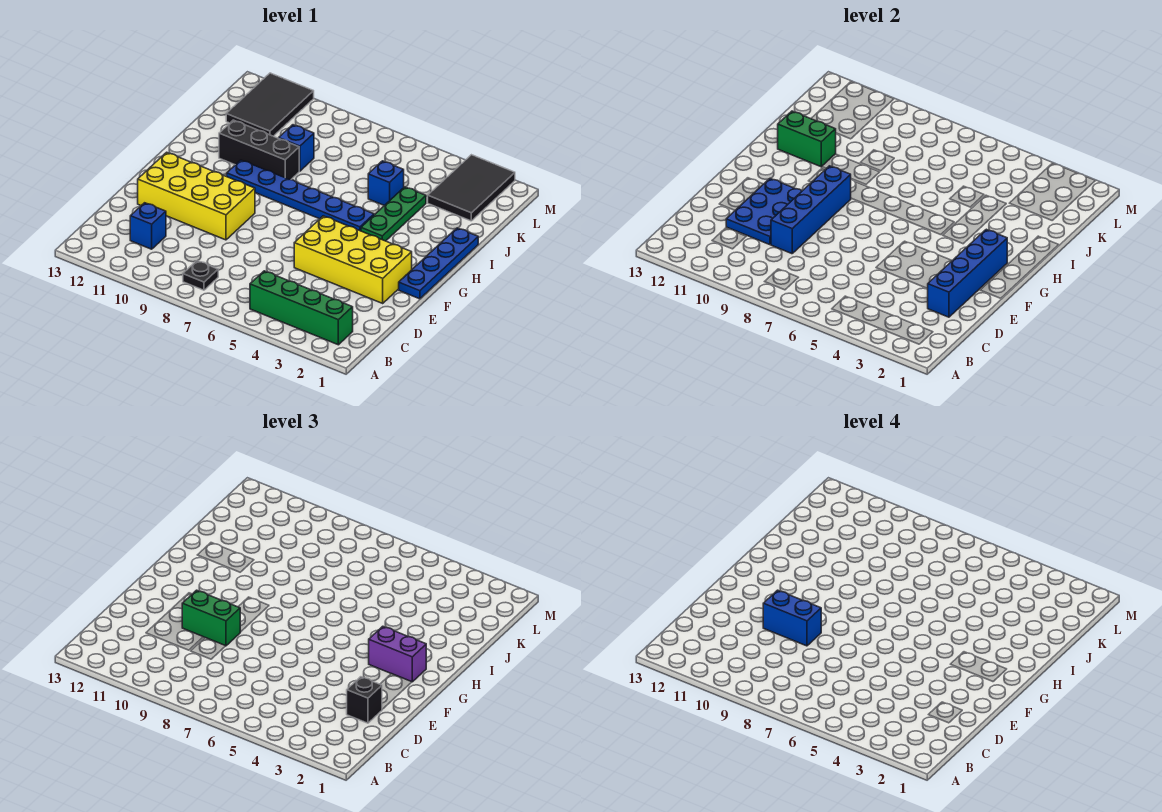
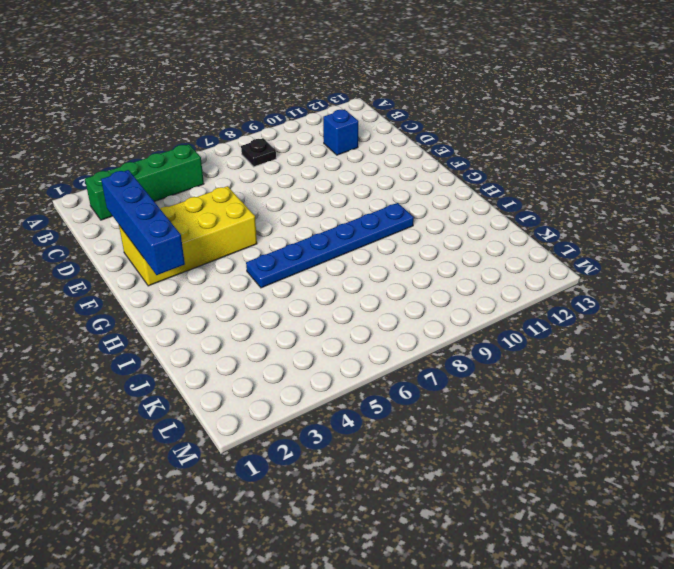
none -> yellow brick E9:F12 level 1
none -> blue plate F1:I1 level 1
none -> green plate H4:J4 level 1

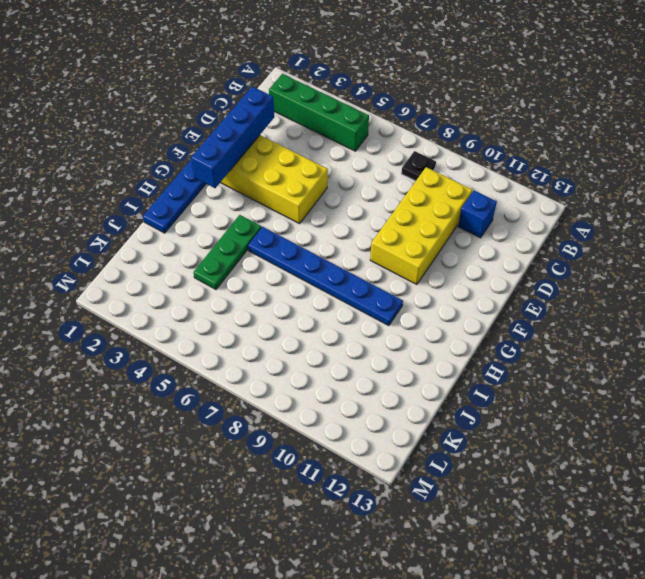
yellow brick C9:F10 level 1 -> yellow brick E9:F12 level 1
none -> black brick I9:I11 level 1
none -> blue brick J5 level 1
none -> blue brick J9 level 1

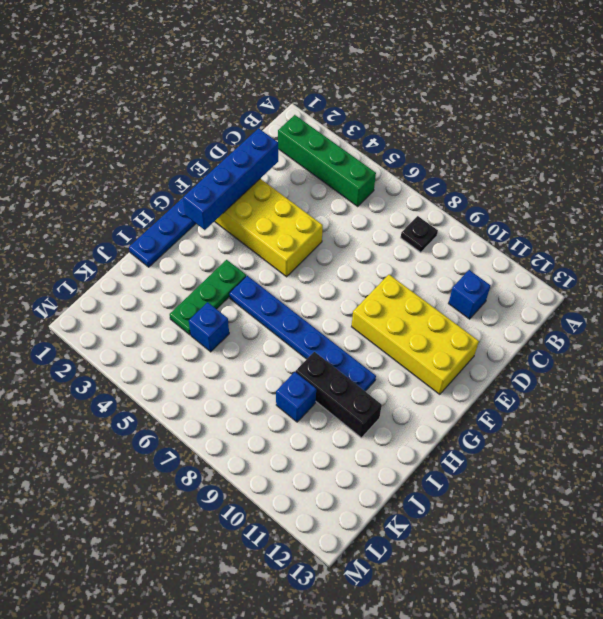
none -> black tile K2:M3 level 1
none -> black tile K11:M12 level 1
none -> blue brick D9:G9 level 2

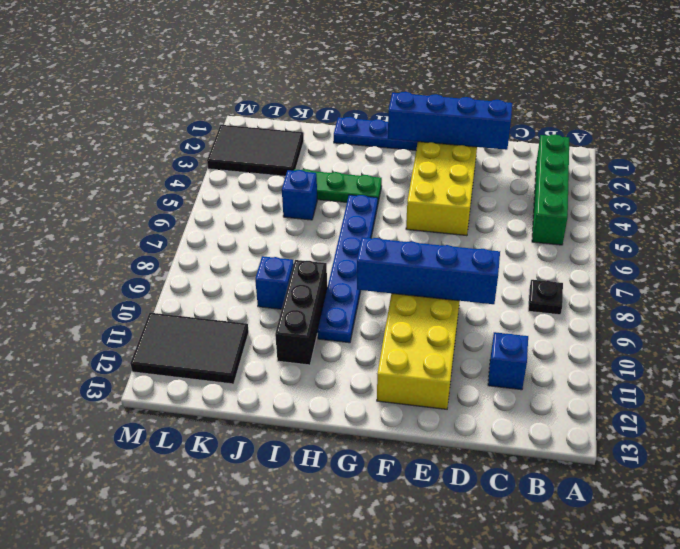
none -> blue plate D10:F11 level 2
none -> green brick I11:I12 level 2
none -> black brick D2 level 3

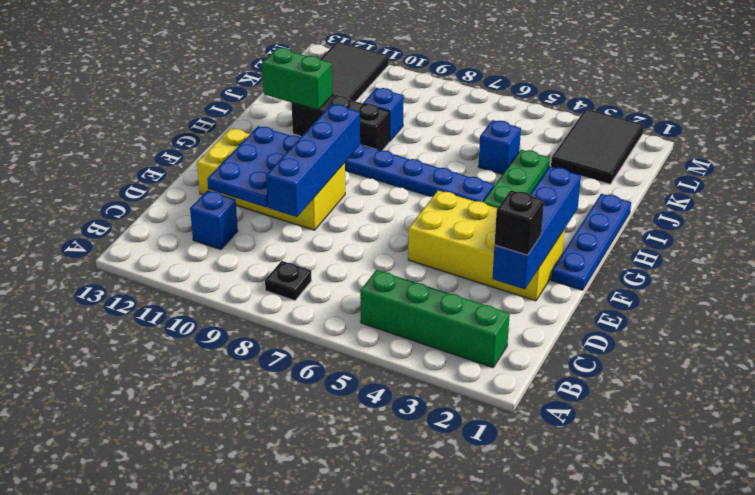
none -> green brick E9:E10 level 3
none -> purple brick G2:G3 level 3
none -> blue brick E9:E10 level 4

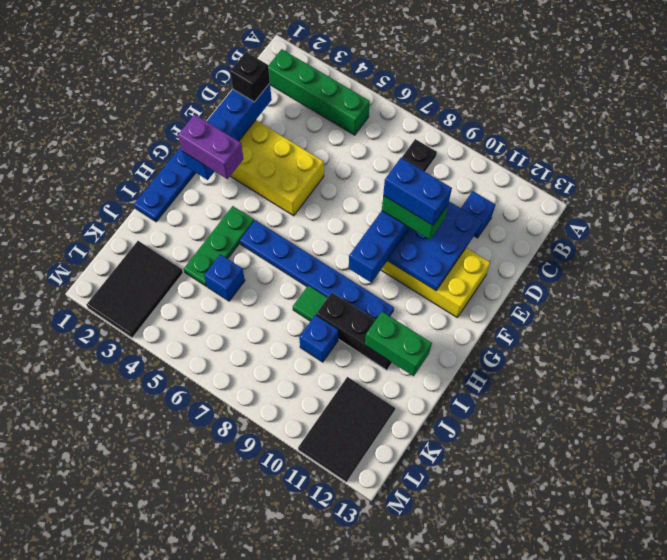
green tile I8 level 1 -> none

